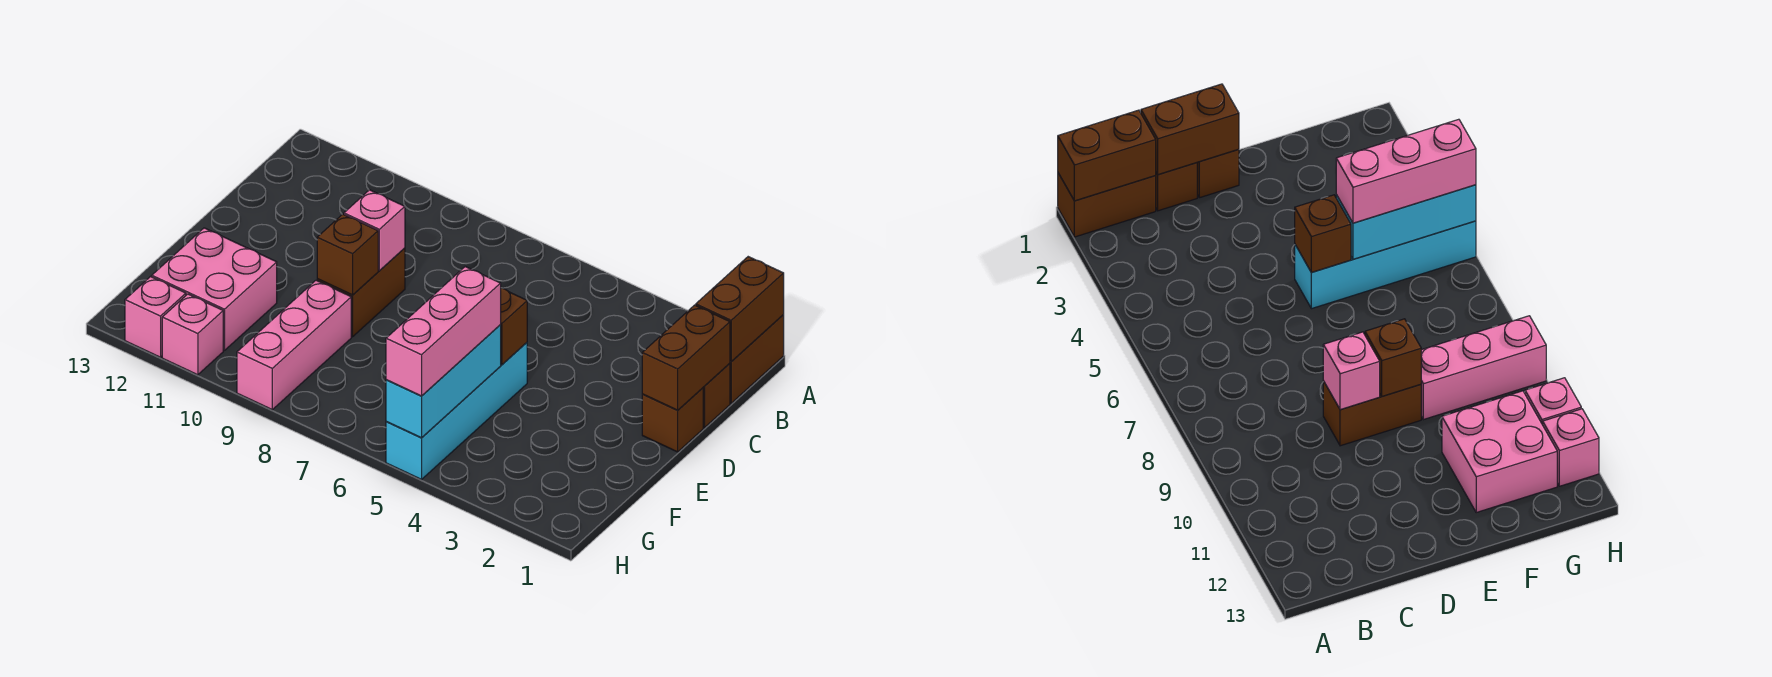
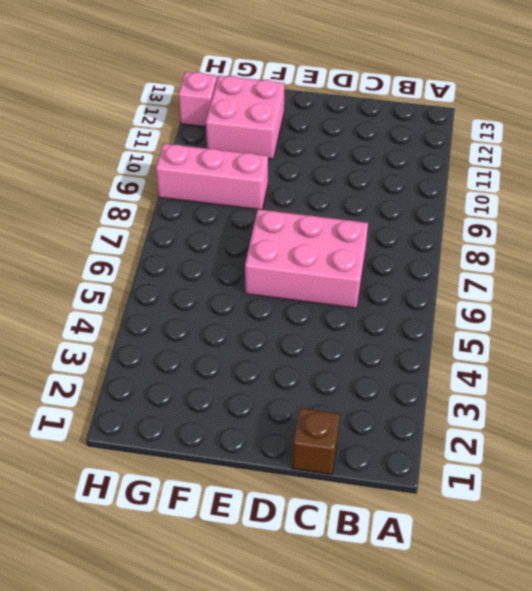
pink brick C6:E7 level 1 -> none
none -> brown brick A1:B1 level 1
none -> brown brick D1 level 1
none -> brown brick D9:E9 level 1

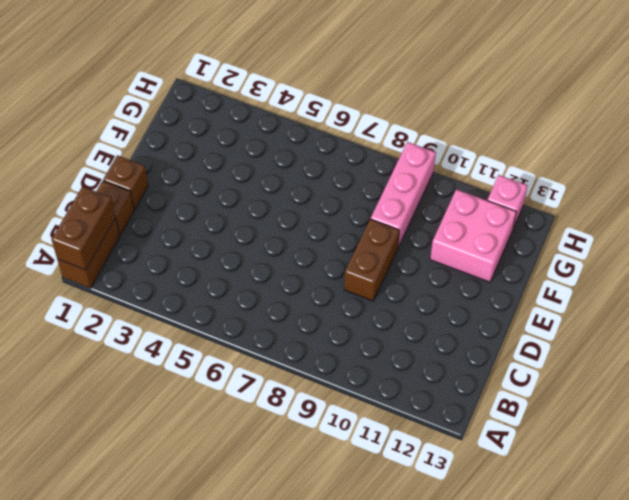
none -> cyan brick E5:H5 level 1
none -> pink brick H11 level 1
none -> brown brick C1:D1 level 2

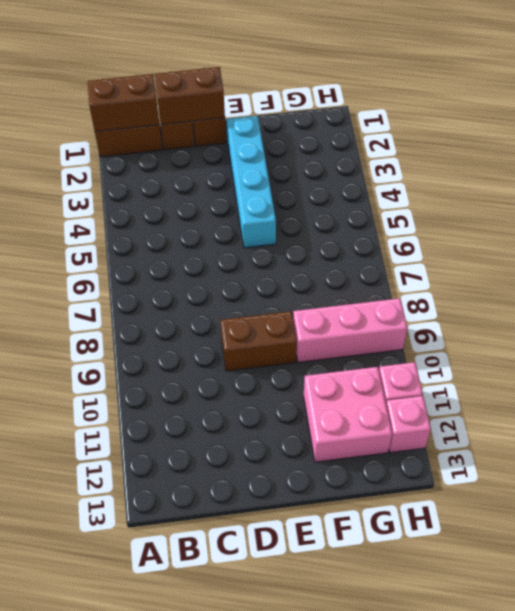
cyan brick E2:E5 level 1 -> cyan brick E5:H5 level 1
none -> pink brick D9 level 2
none -> brown brick E5 level 2
none -> brown brick E9 level 2

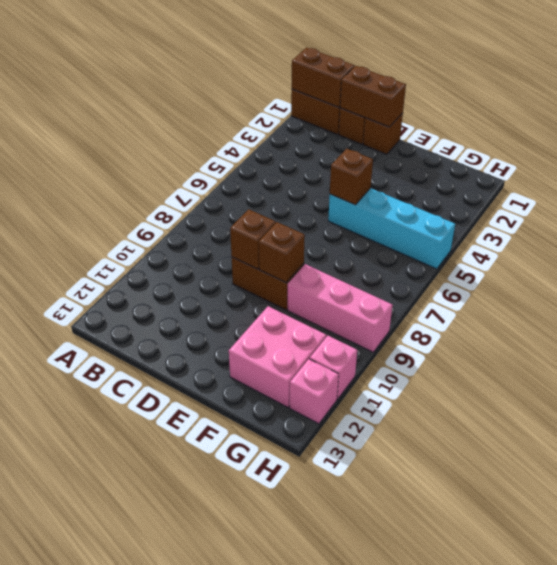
brown brick D9 level 2 -> pink brick D9 level 2
none -> cyan brick F5:H5 level 2
none -> pink brick F5:H5 level 3

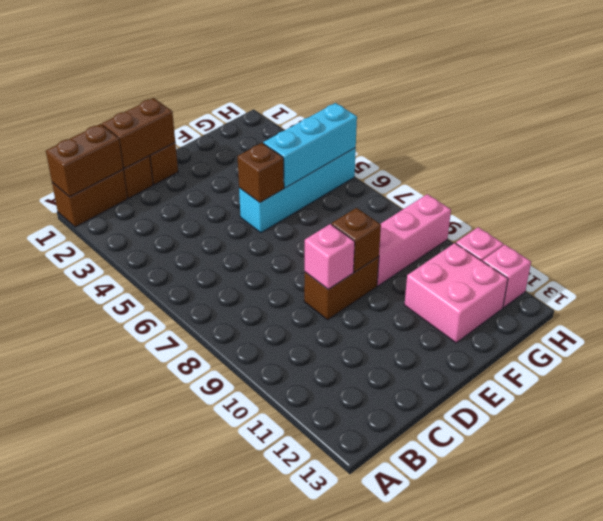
none -> pink brick F5:H5 level 3

